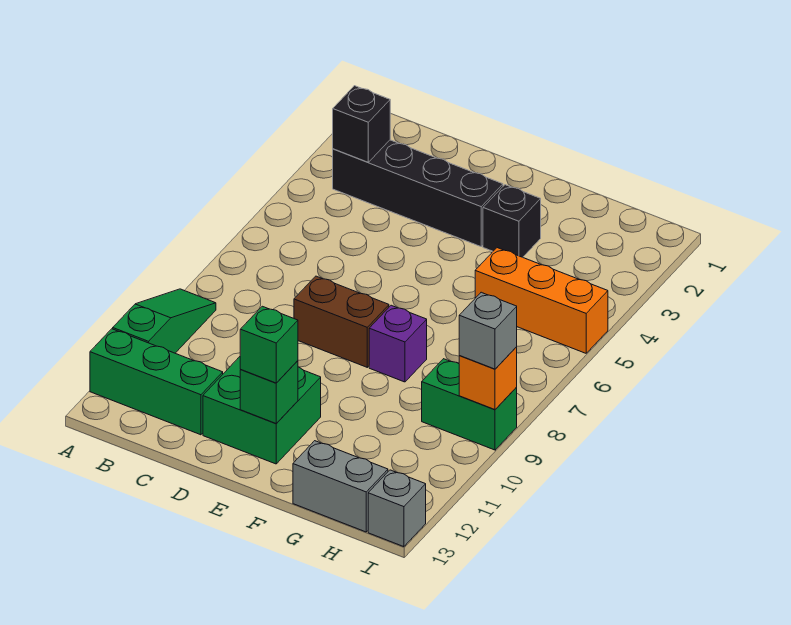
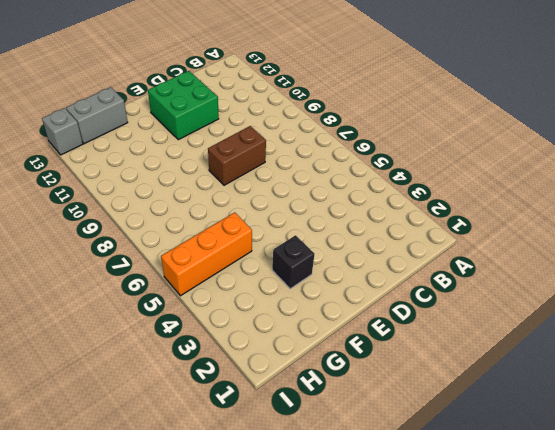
none -> green slope A9:A11 level 1 top 11
none -> green brick A12:C12 level 1
none -> black brick B3:E3 level 1

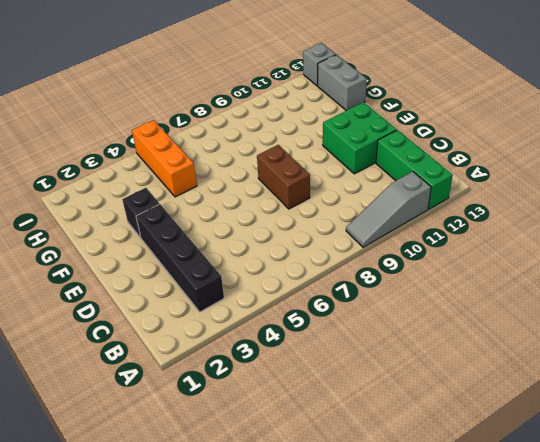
grey slope A9:A11 level 1 top 11 -> green slope A9:A11 level 1 top 11
none -> purple brick F8 level 1
none -> green brick H9:I9 level 1
none -> black brick B3 level 2

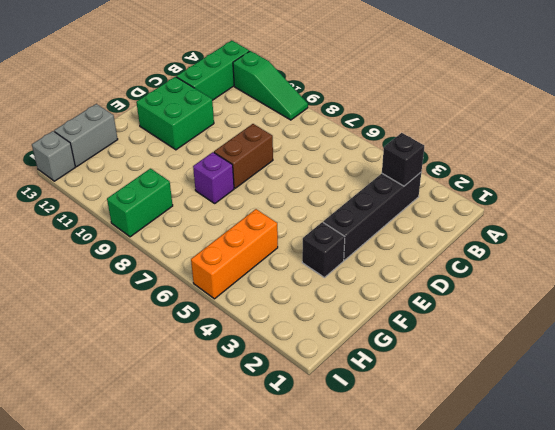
none -> green brick E12 level 2
none -> orange brick I9 level 2
none -> green brick E12 level 3

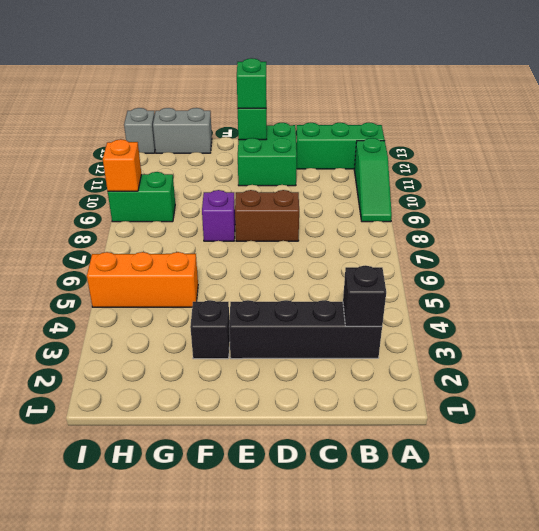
none -> grey brick I9 level 3

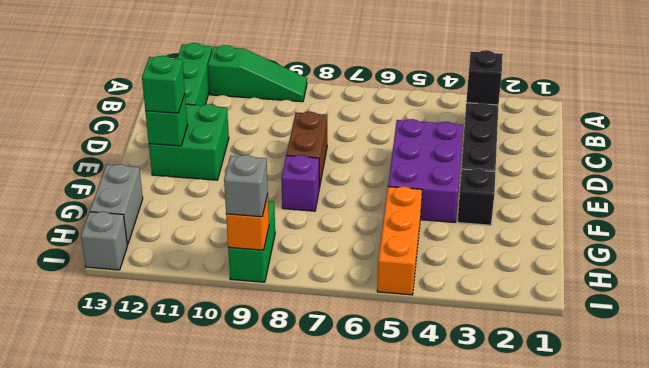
purple brick D4:F5 level 1 -> none

